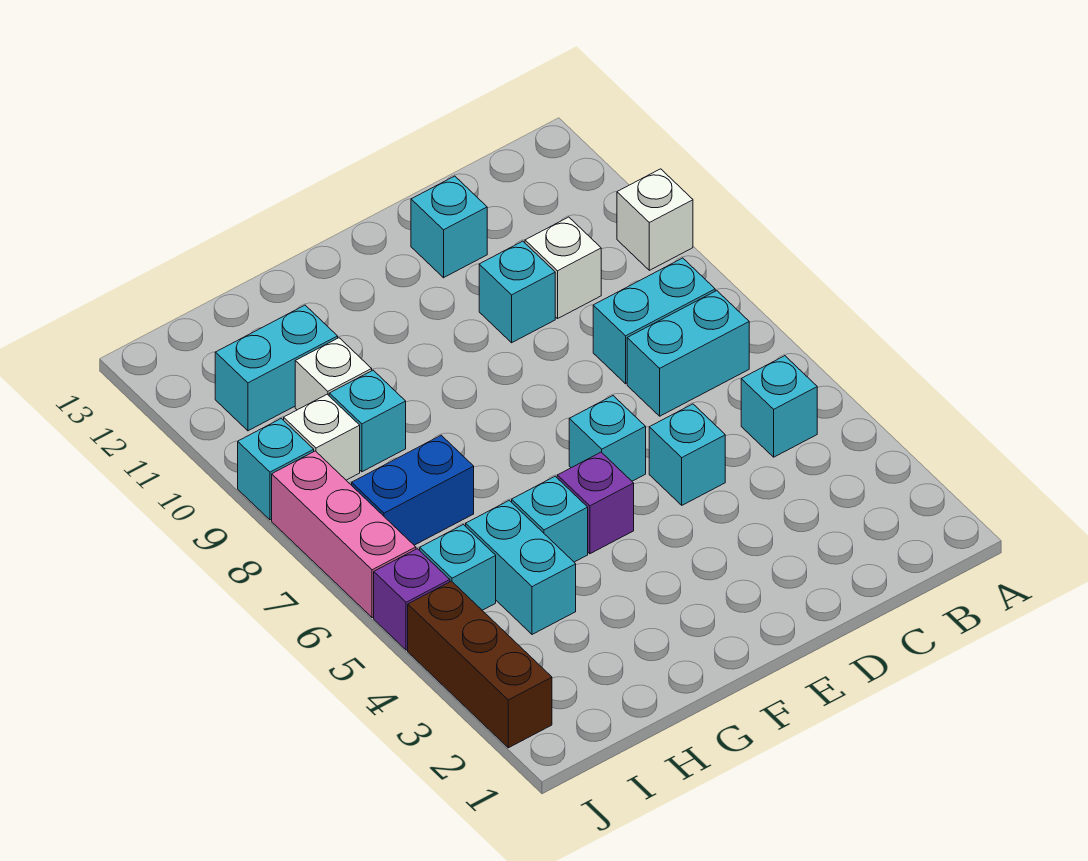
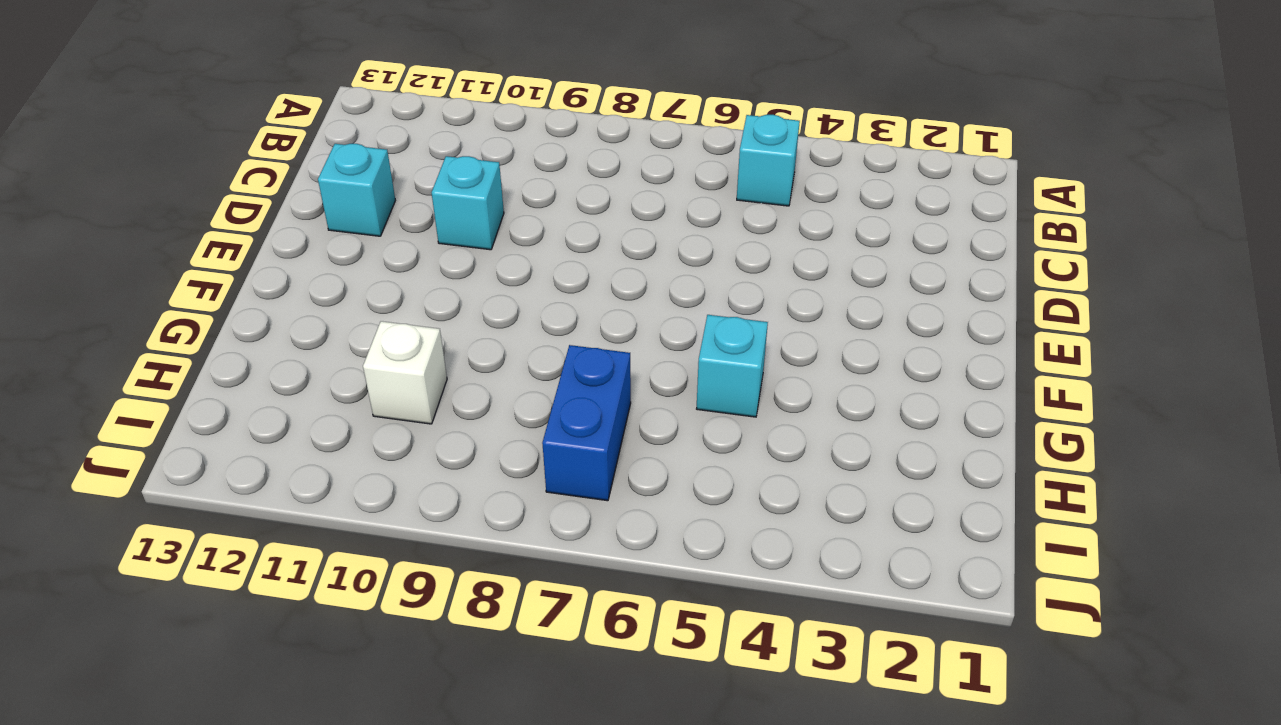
none -> white brick A10 level 1
none -> cyan brick B7:C7 level 1
none -> cyan brick B8:C8 level 1

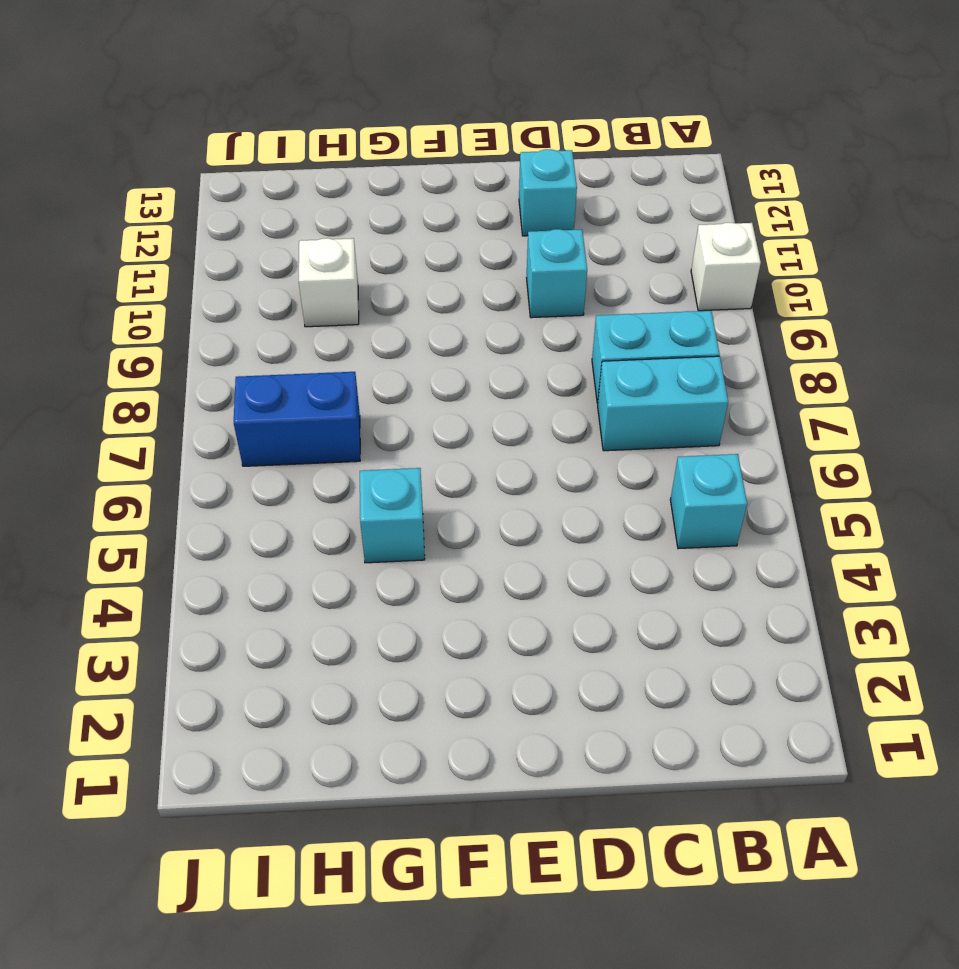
none -> white brick C10 level 1
none -> cyan brick D5 level 1
none -> cyan brick E6 level 1

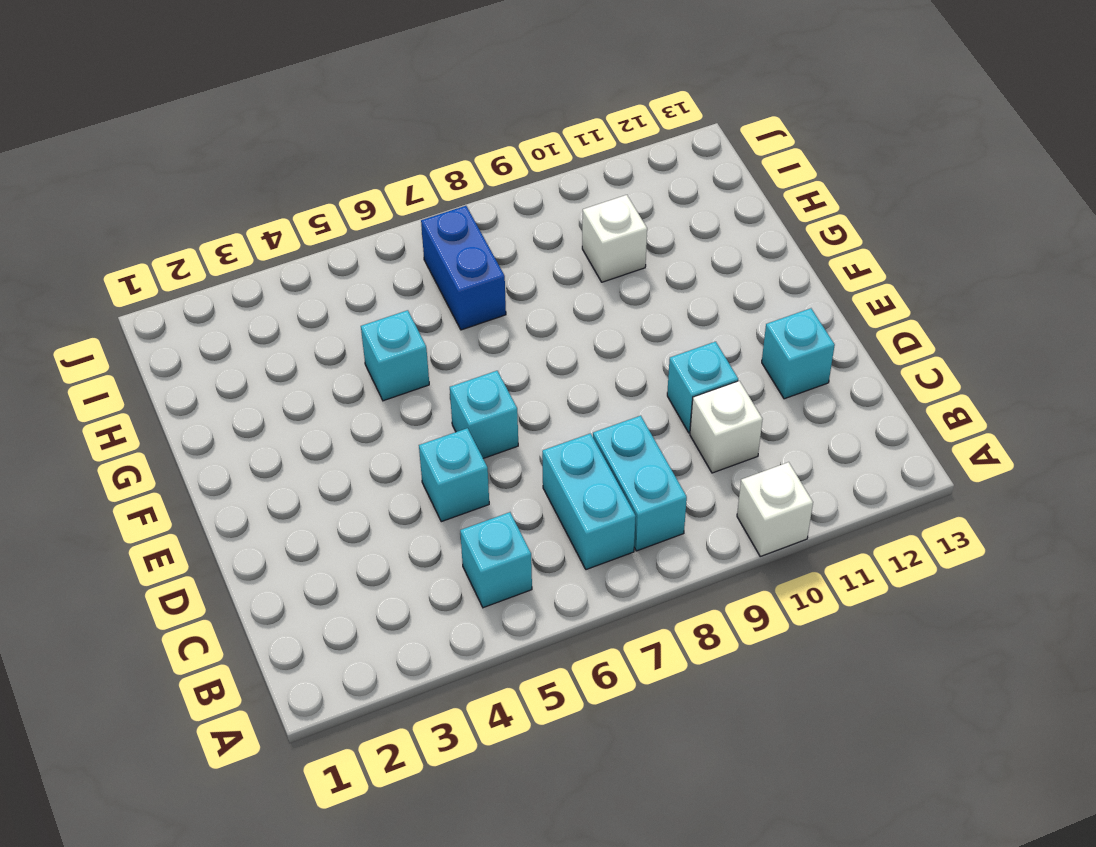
none -> purple brick F5 level 1
none -> cyan brick H4:H5 level 1
none -> cyan brick H9 level 1

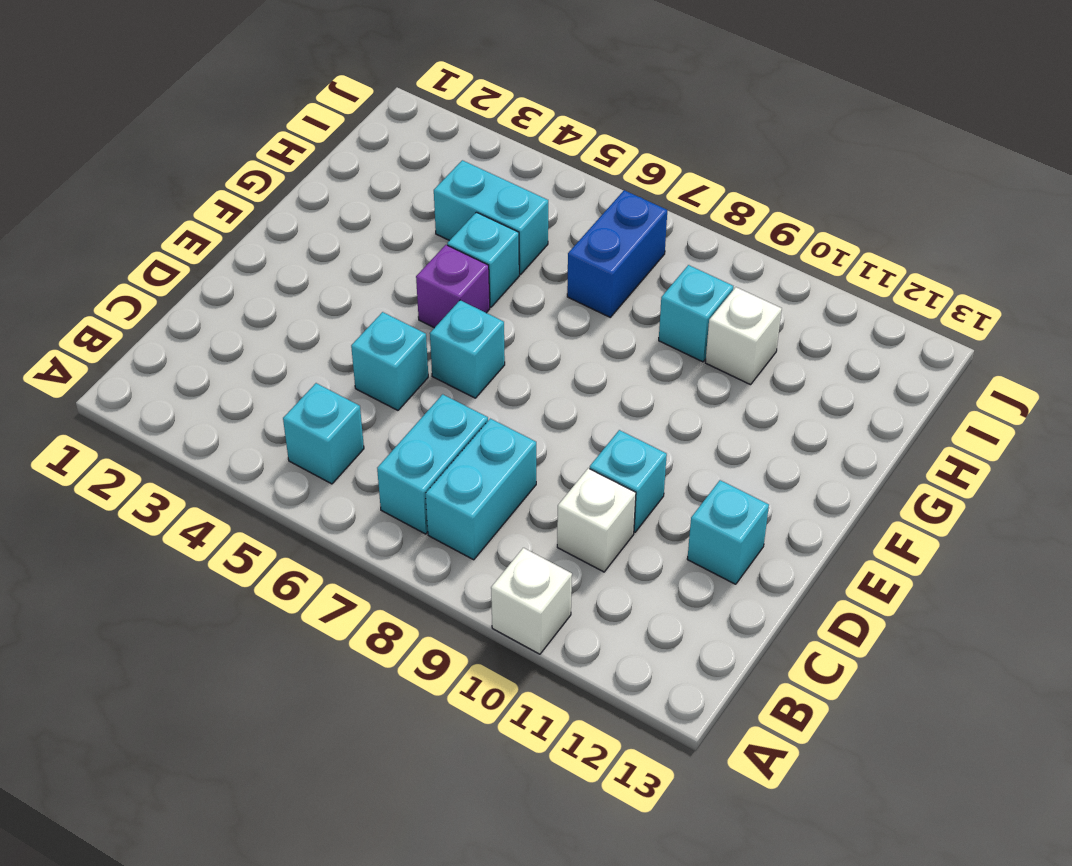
none -> cyan brick H11:I11 level 1
none -> cyan brick I5 level 1
none -> white brick I9 level 1

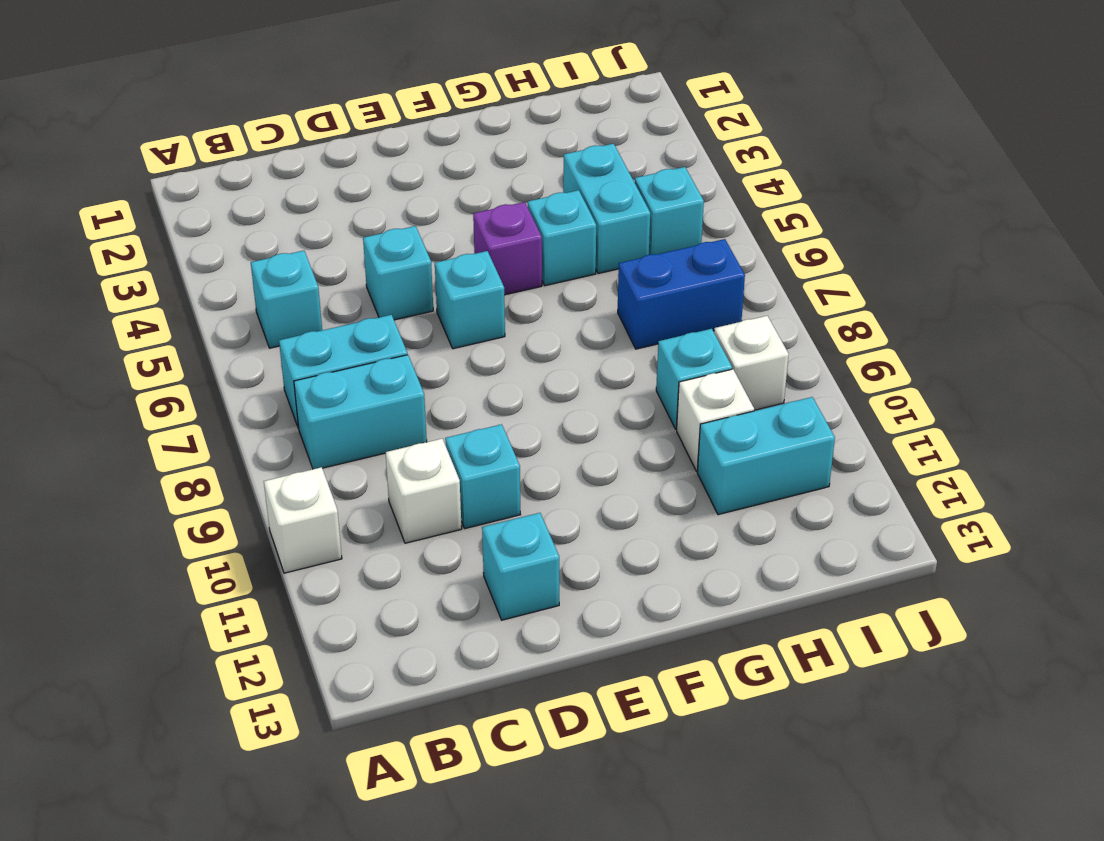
none -> brown brick J2:J4 level 1
none -> purple brick J5 level 1
none -> pink brick J6:J8 level 1

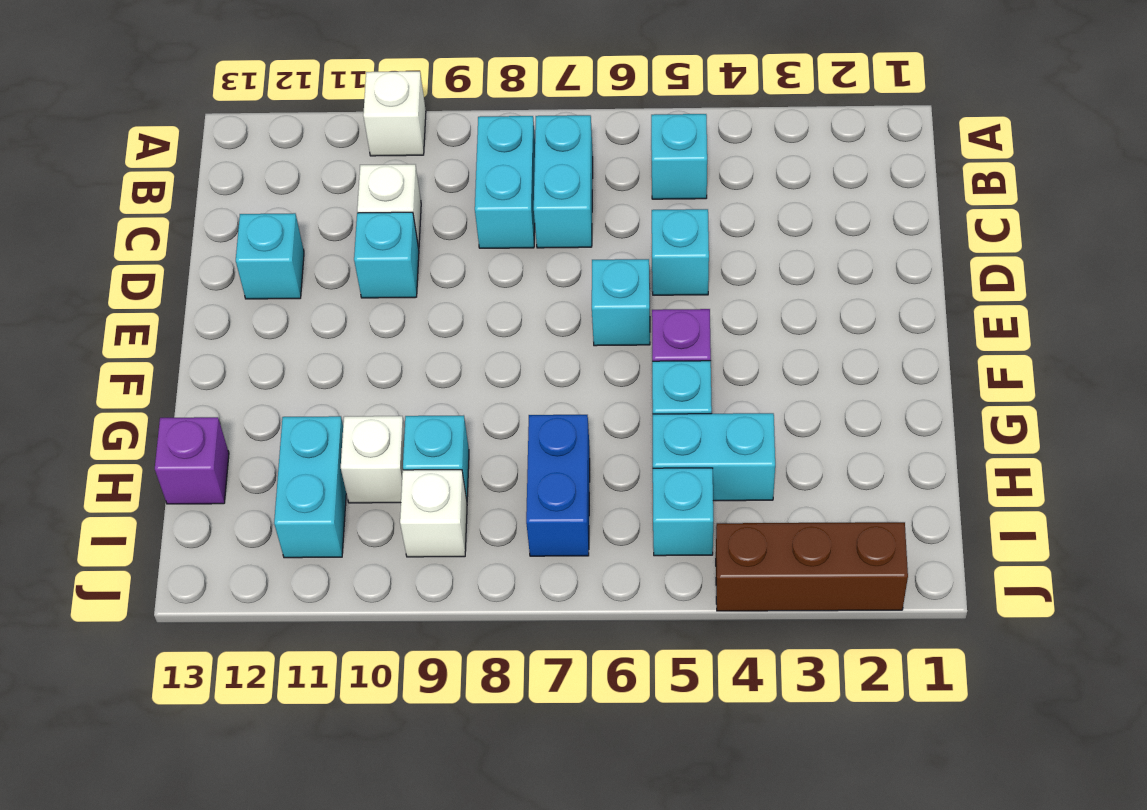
purple brick H13 level 1 -> purple brick J5 level 1
none -> pink brick J6:J8 level 1
none -> cyan brick J9 level 1

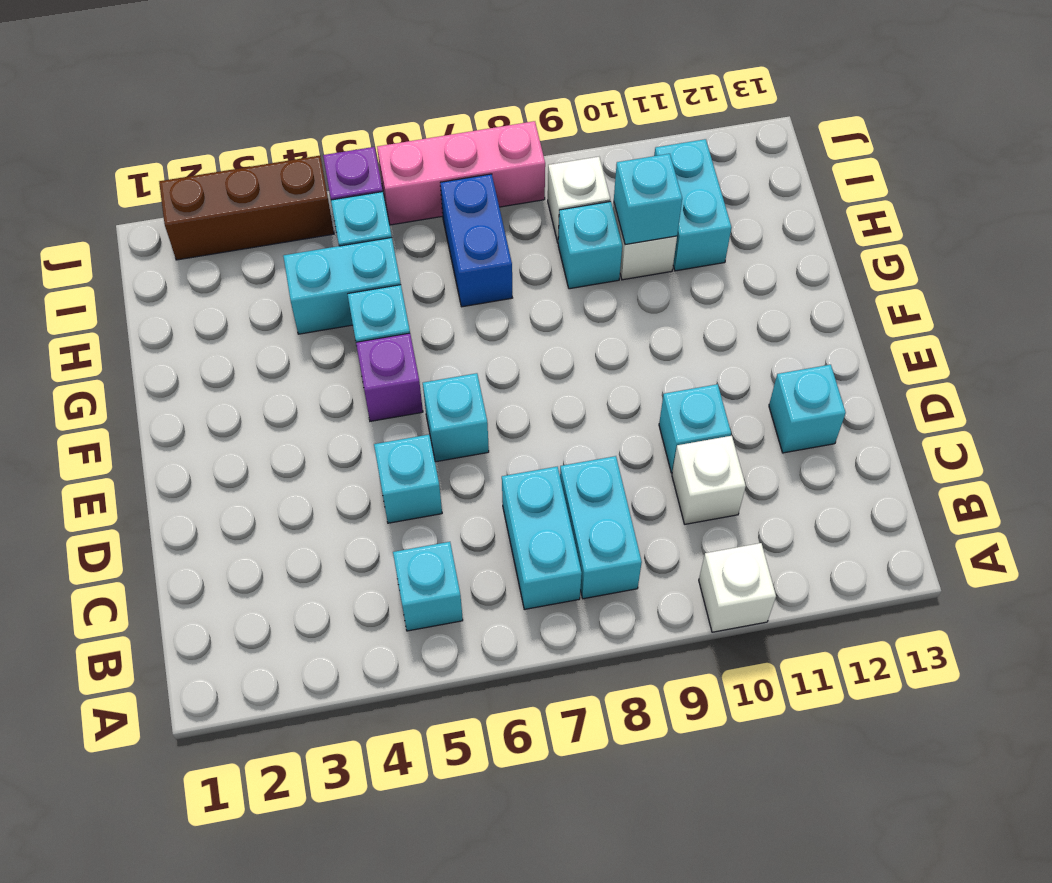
cyan brick H10 level 2 -> cyan brick J9 level 1

